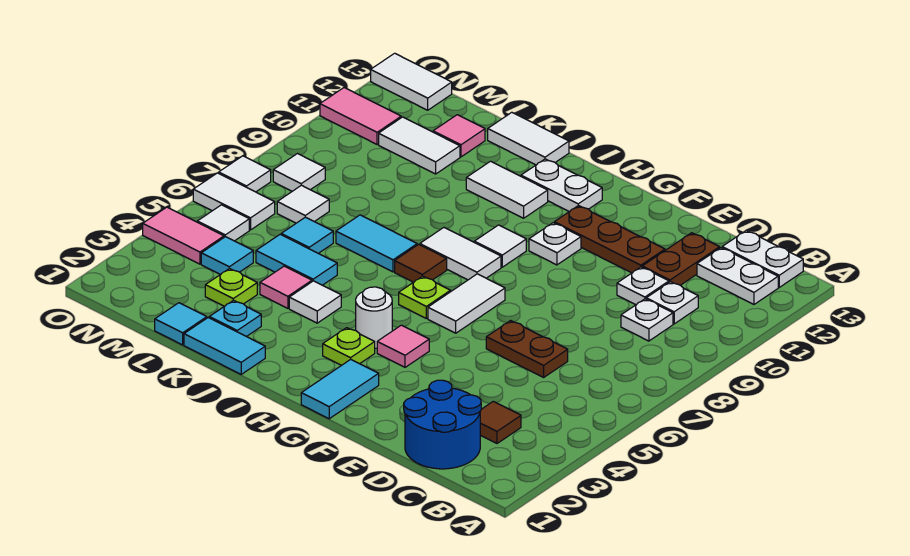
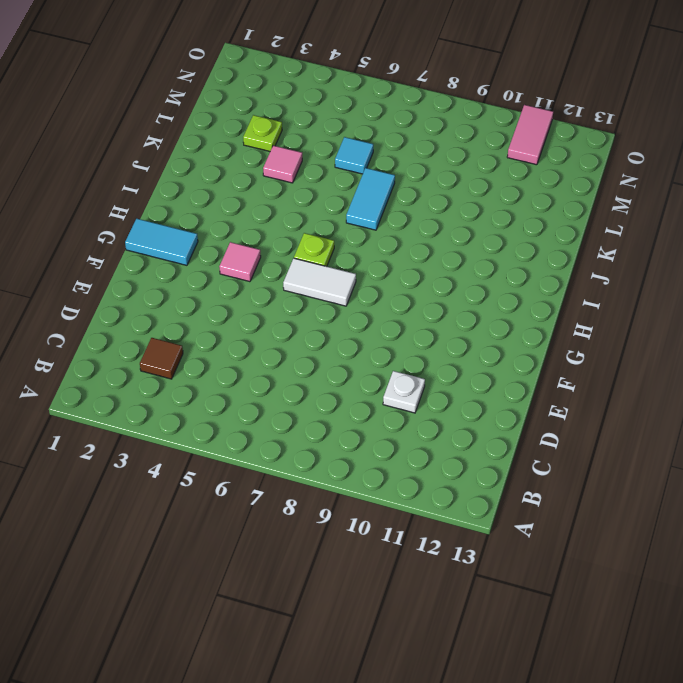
none -> white plate B12:C12 level 1
none -> white plate B13:C13 level 1
none -> blue round brick C1:D2 level 1
none -> white plate C9 level 1

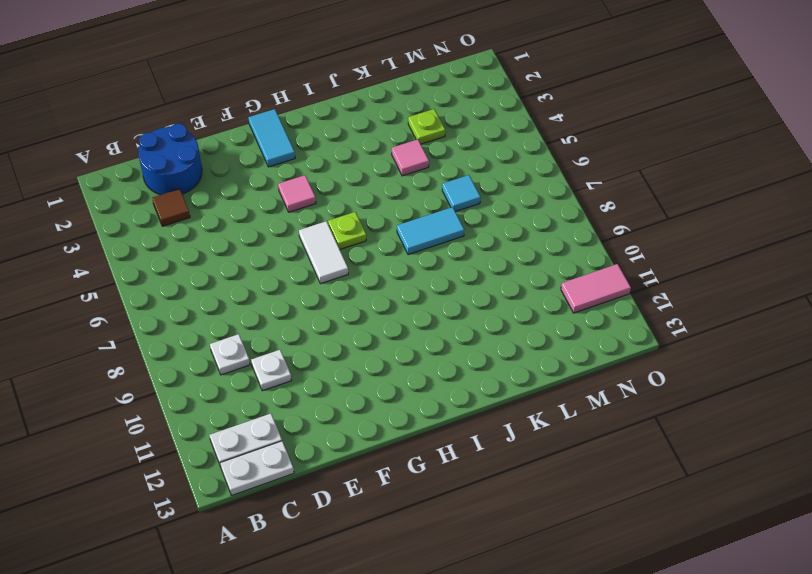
none -> white plate C10 level 1
none -> brown plate D6:E6 level 1
none -> brown plate D11:D12 level 1
none -> brown plate E11:G11 level 1

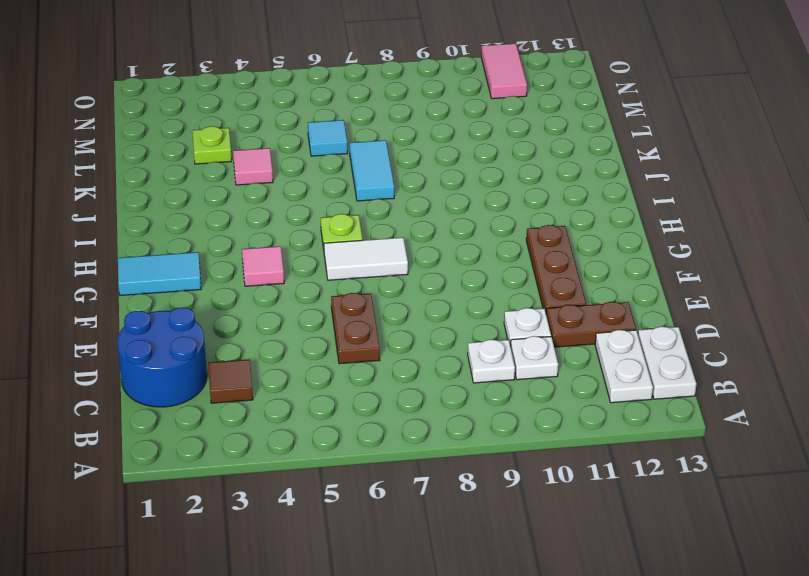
none -> white plate G10 level 1
none -> lime plate H3 level 1
none -> white round brick H4 level 1
none -> white tile H8:I8 level 1

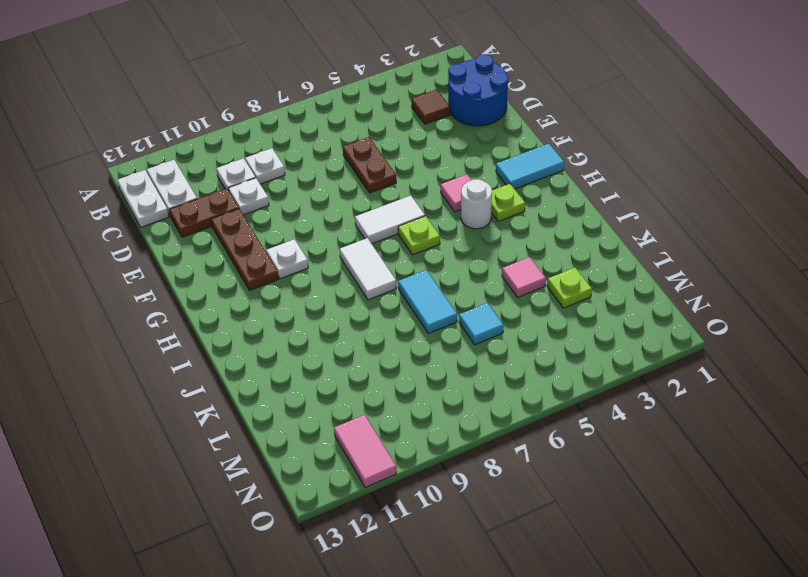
none -> white tile H9 level 1
none -> white plate H12:I12 level 1
none -> brown tile I7 level 1
none -> white tile I11:J11 level 1

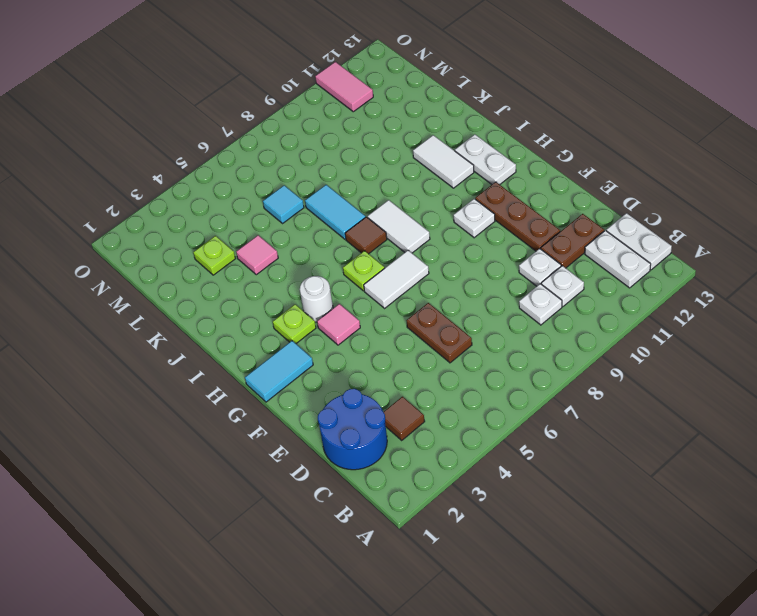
none -> white tile H9 level 1
none -> cyan tile J1:K1 level 1
none -> white tile J4 level 1
none -> white tile J13:K13 level 1

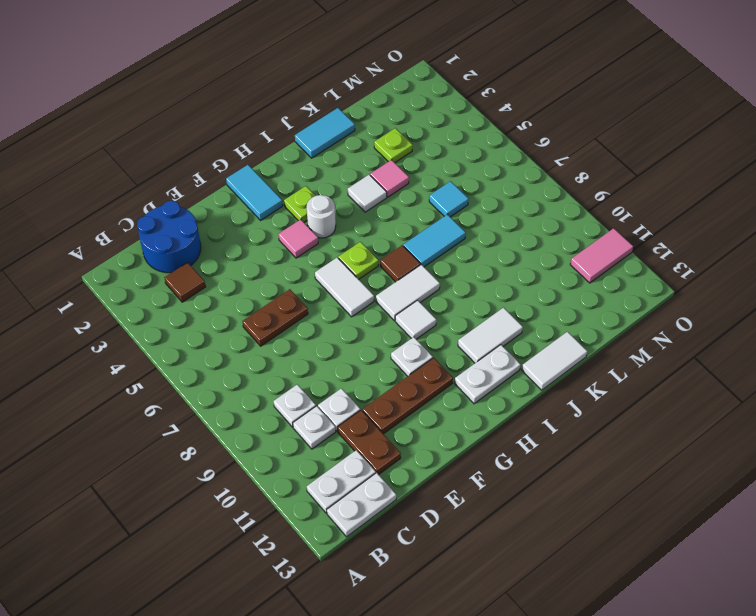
none -> cyan plate K2 level 1
none -> cyan tile K5:L5 level 1
none -> cyan tile L1 level 1
none -> white tile L11:M11 level 1

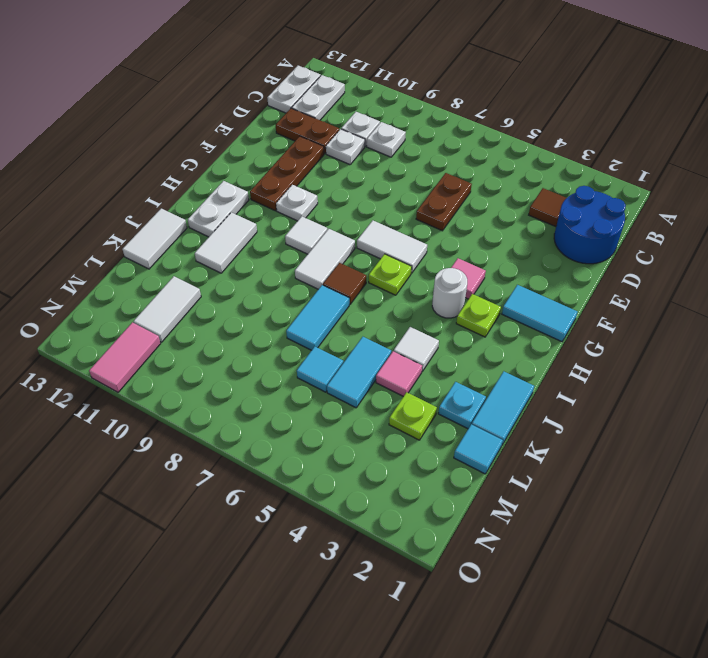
none -> pink tile L12 level 1
none -> cyan tile M4 level 1
none -> white tile M7 level 1
none -> pink tile N4:O4 level 1

